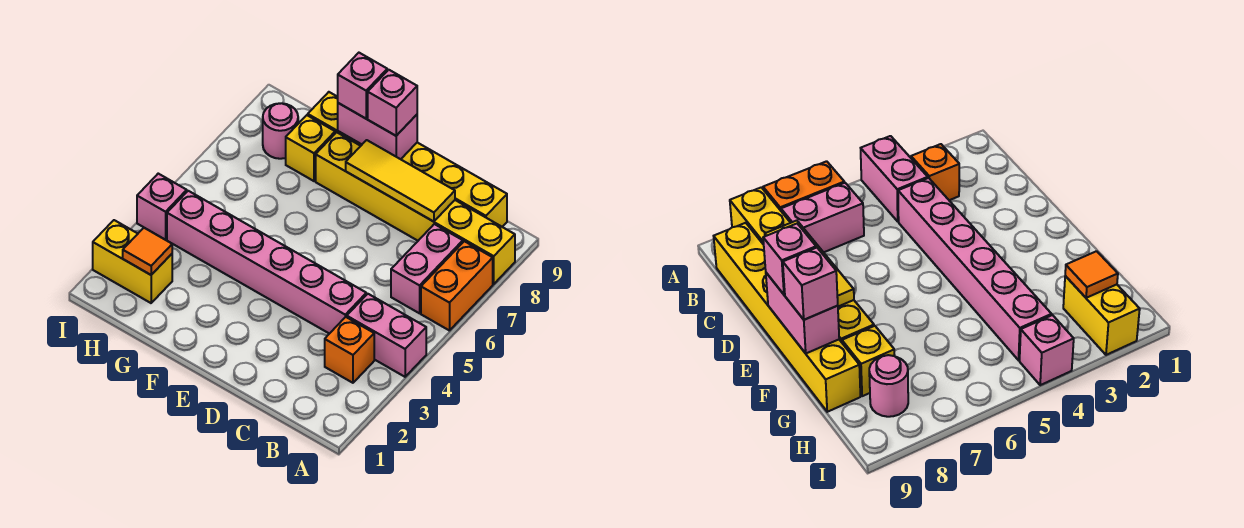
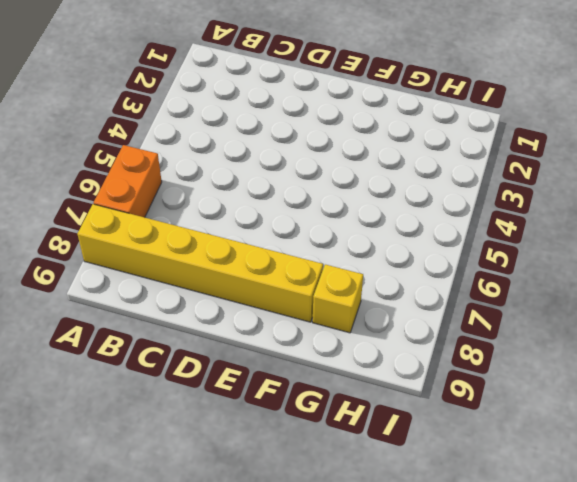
none -> pink brick A4:B4 level 1
none -> orange brick B3 level 1
none -> pink brick B6:B7 level 1

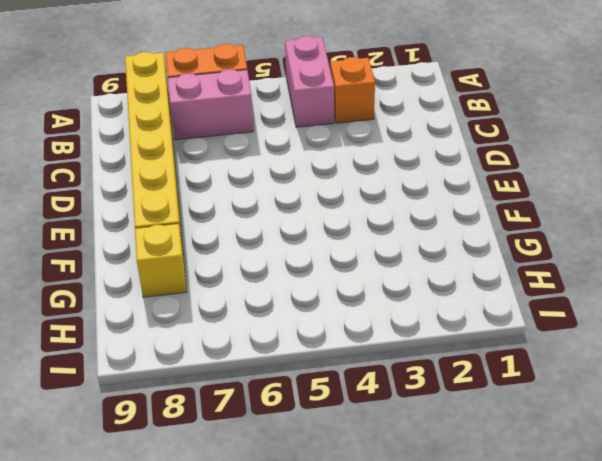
none -> yellow brick B9:G9 level 1
none -> pink brick C4:H4 level 1
none -> yellow brick H2:I2 level 1

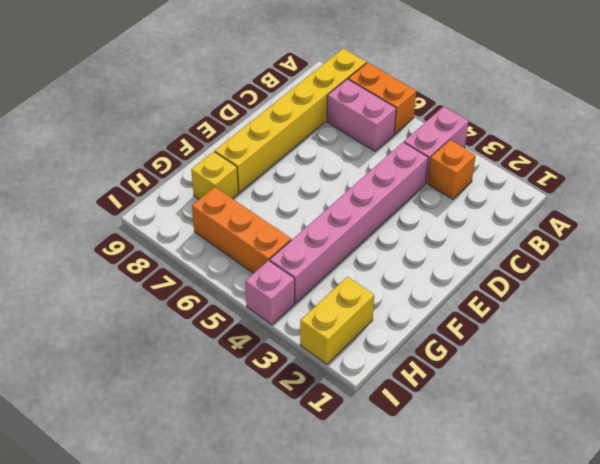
orange brick H5:H7 level 1 -> none
none -> yellow brick B9:G9 level 1
none -> pink round brick H8 level 1
none -> yellow tile C8:E8 level 2

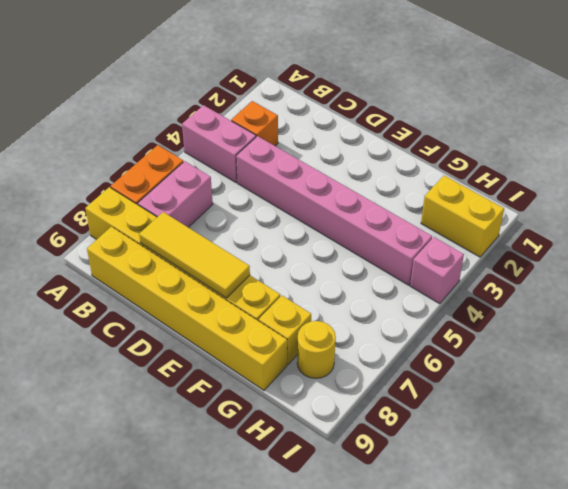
yellow round brick H8 level 1 -> pink round brick H8 level 1
none -> pink brick E9:F9 level 2
none -> orange tile H2 level 2
none -> pink brick E9 level 3

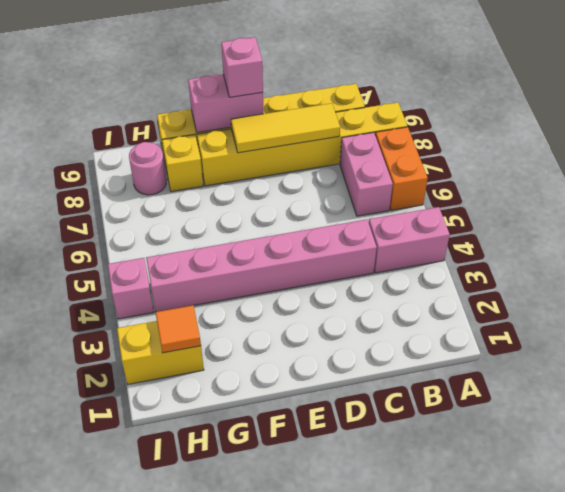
none -> orange brick B3 level 1
none -> pink brick F9 level 3

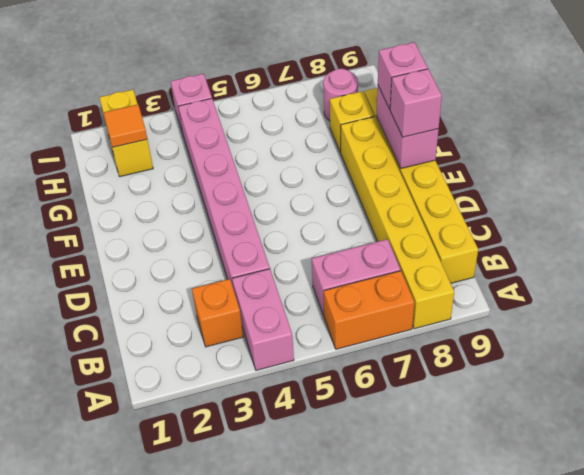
none -> yellow tile C8:E8 level 2

